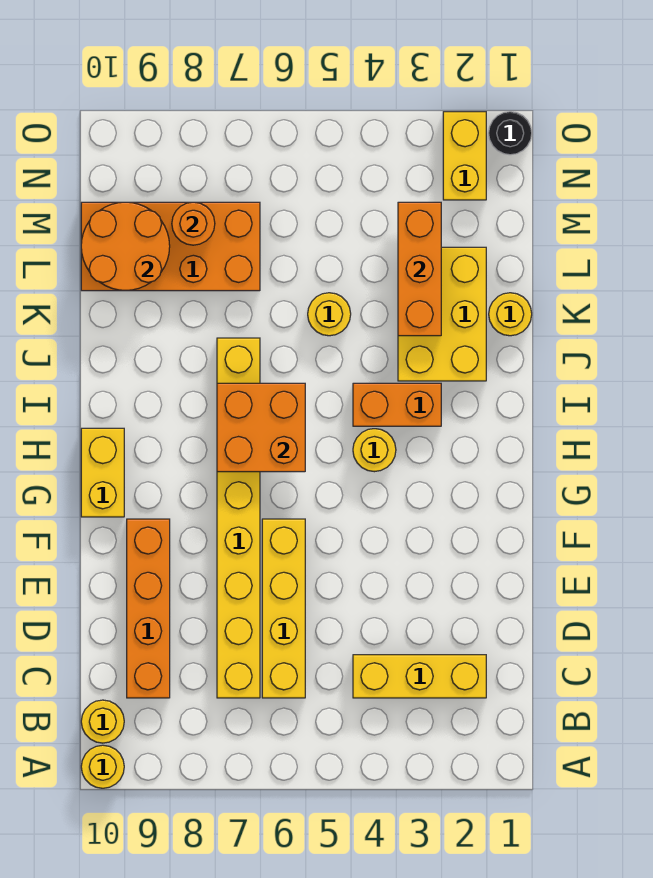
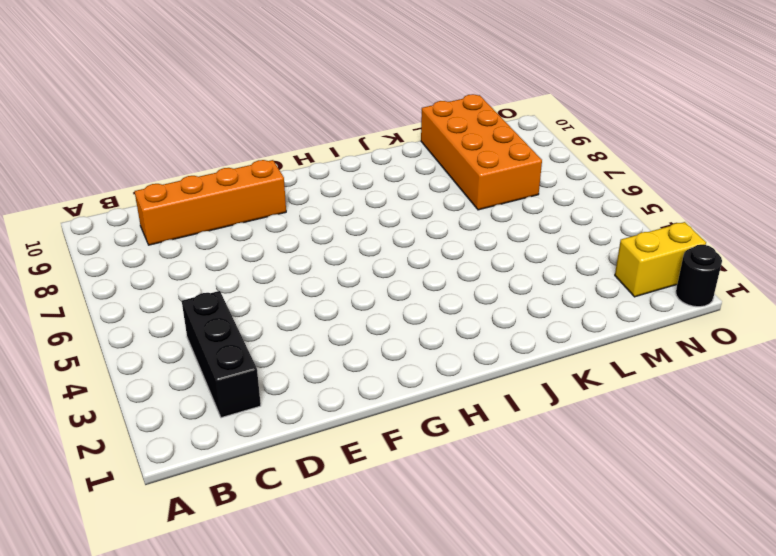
black brick C2:C4 level 1 -> yellow brick C2:C4 level 1
none -> yellow round brick A10 level 1
none -> yellow round brick B10 level 1
none -> yellow brick C6:F6 level 1

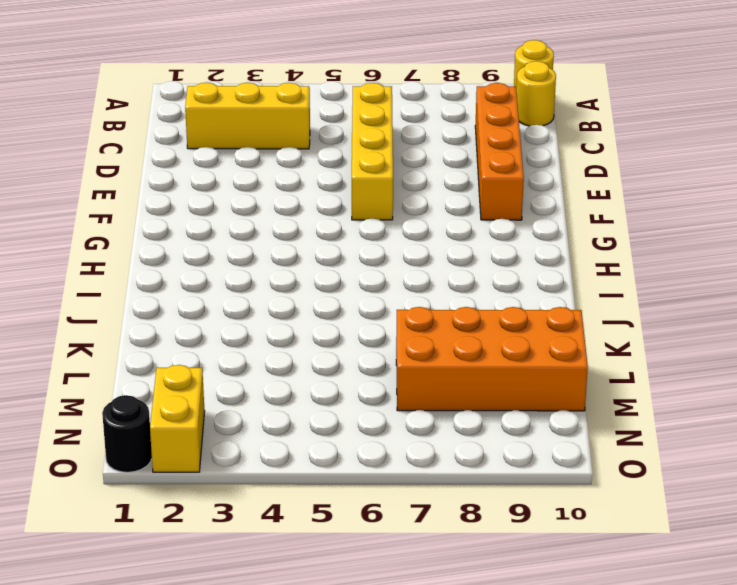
none -> yellow brick C7:J7 level 1
none -> yellow brick G10:H10 level 1
none -> yellow round brick H4 level 1

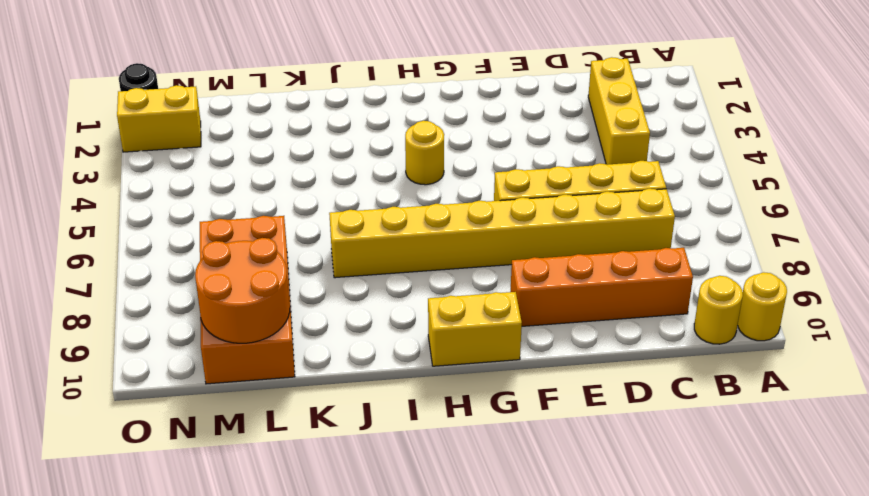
none -> orange brick I3:I4 level 1
none -> yellow brick J2:L3 level 1
none -> yellow round brick K1 level 1

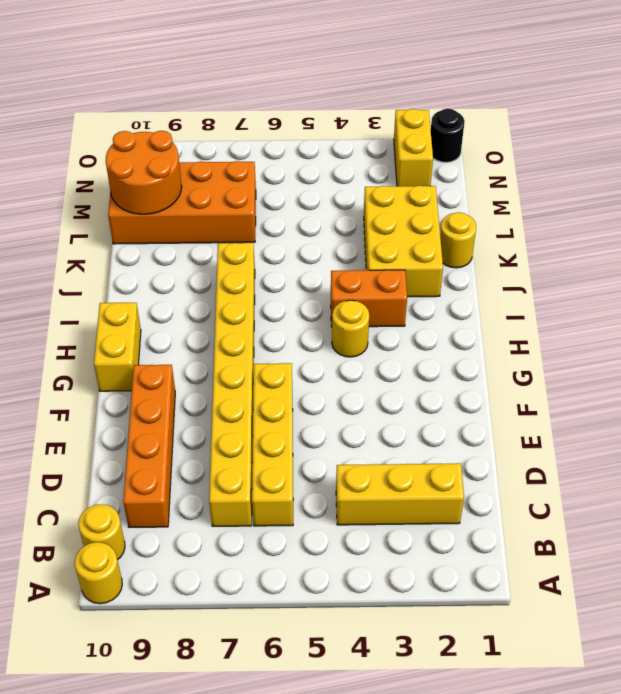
none -> yellow round brick K5 level 1
none -> orange brick H6:I7 level 2
none -> orange brick K3:M3 level 2

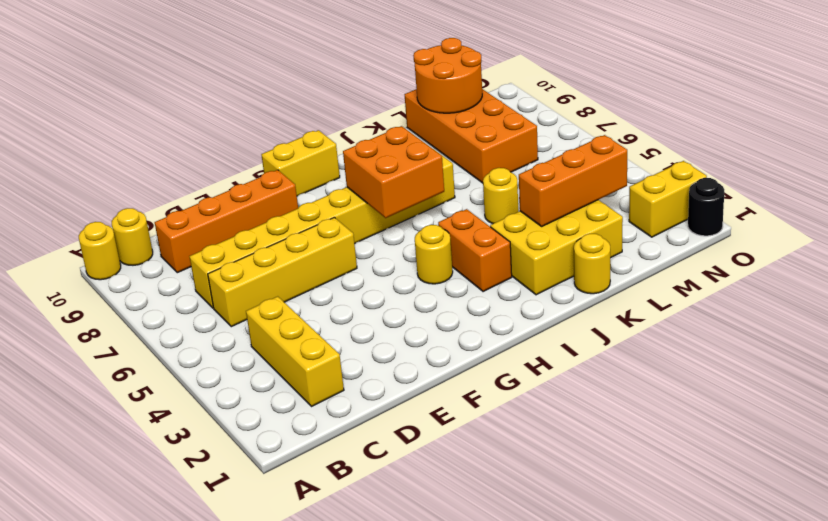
none -> orange round brick M8 level 2

